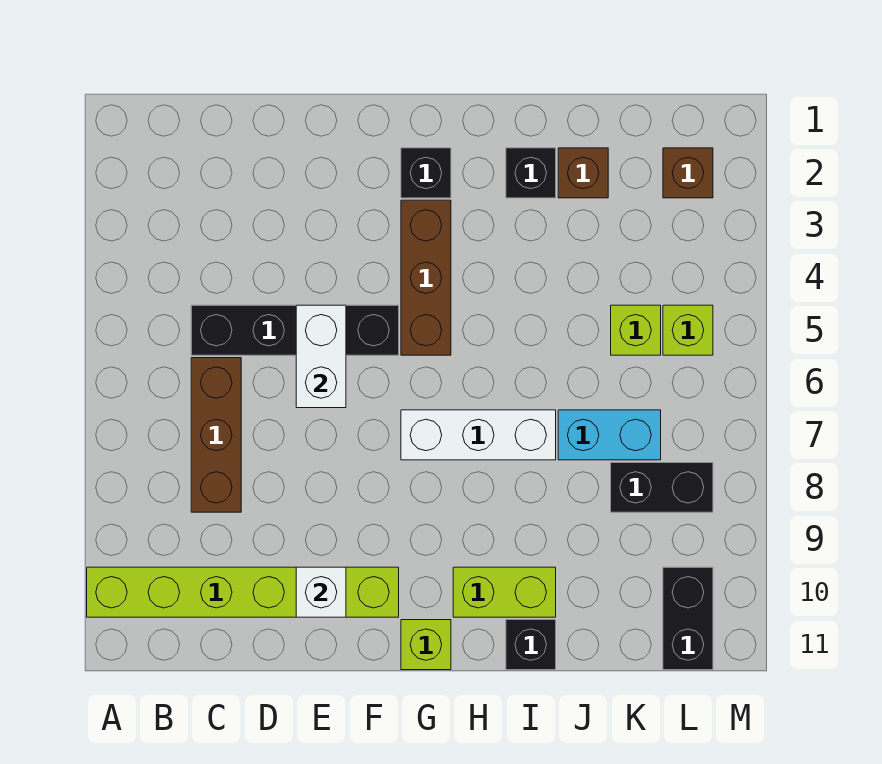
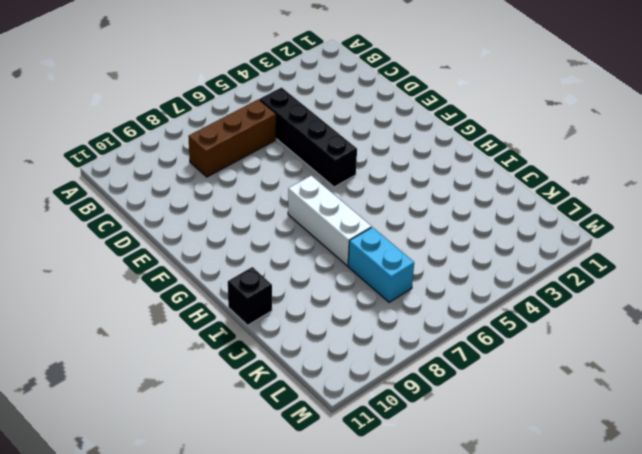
none -> lime brick A10:F10 level 1
none -> black brick G2 level 1
none -> brown brick G3:G5 level 1

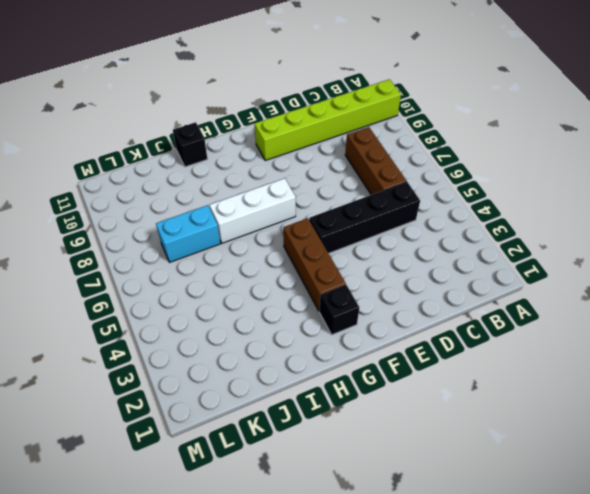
none -> lime brick G11 level 1
none -> lime brick H10:I10 level 1
none -> black brick I2 level 1

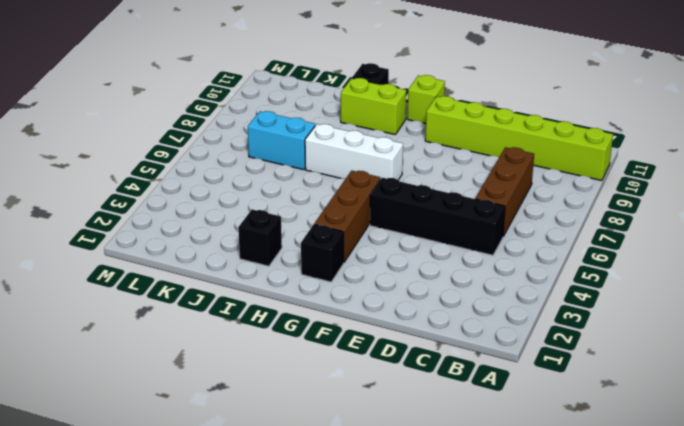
none -> brown brick J2 level 1
none -> lime brick K5 level 1
none -> black brick K8:L8 level 1

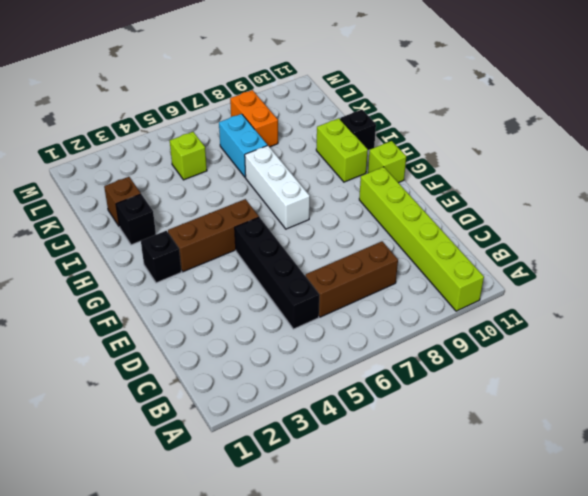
orange brick K8:L8 level 1 -> black brick K8:L8 level 1
none -> brown brick L2 level 1
none -> lime brick L5 level 1
none -> black brick L10:L11 level 1

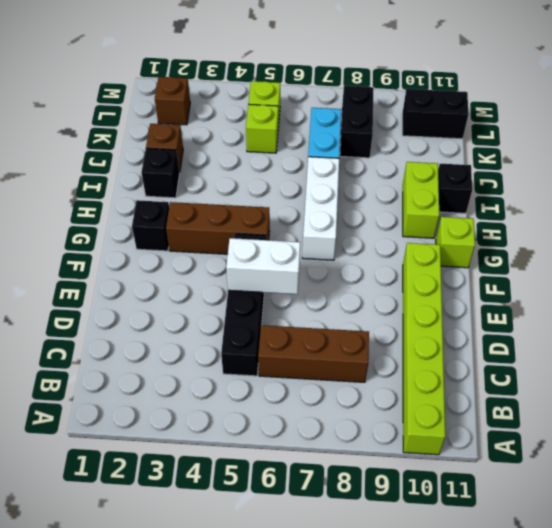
none -> white brick E10 level 2

